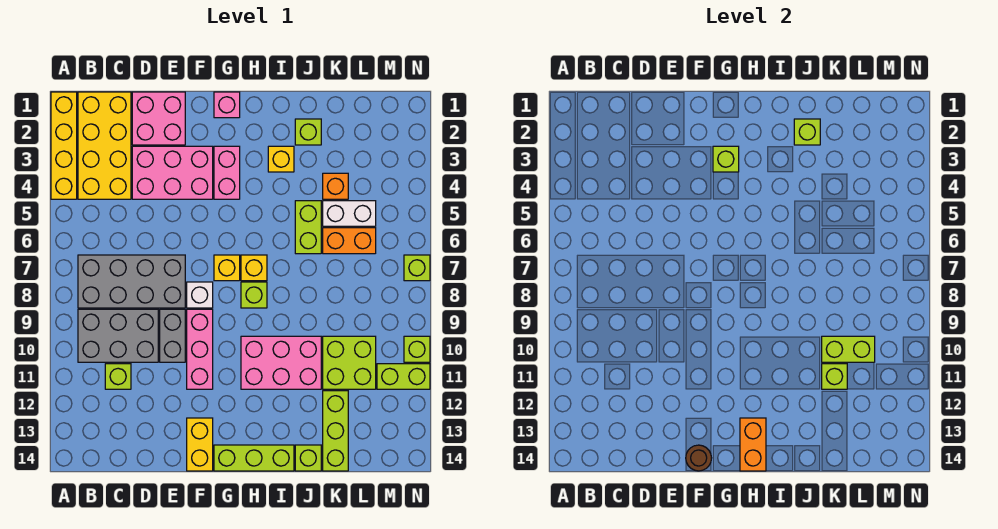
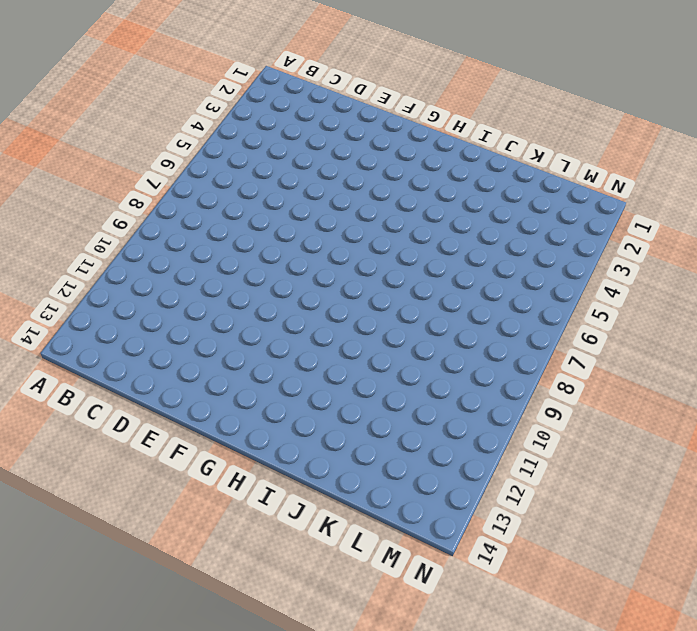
none -> yellow brick A1:A4 level 1
none -> yellow brick B1:C4 level 1
none -> grey brick B7:E8 level 1
none -> grey brick B9:D10 level 1

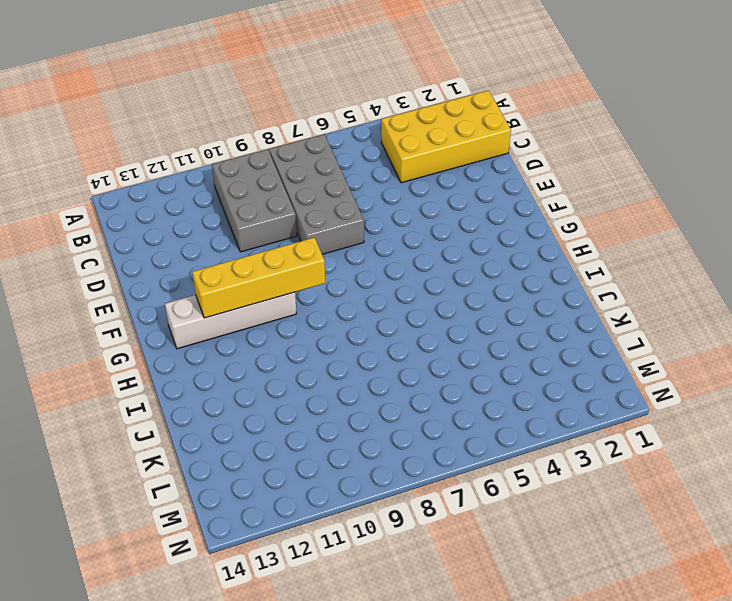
yellow brick G9:G12 level 2 -> yellow brick A1:A4 level 1
white brick G10:G13 level 1 -> none
none -> lime brick C11 level 1
none -> pink brick D1:E2 level 1
none -> pink brick D3:F4 level 1
none -> grey brick E9:E10 level 1

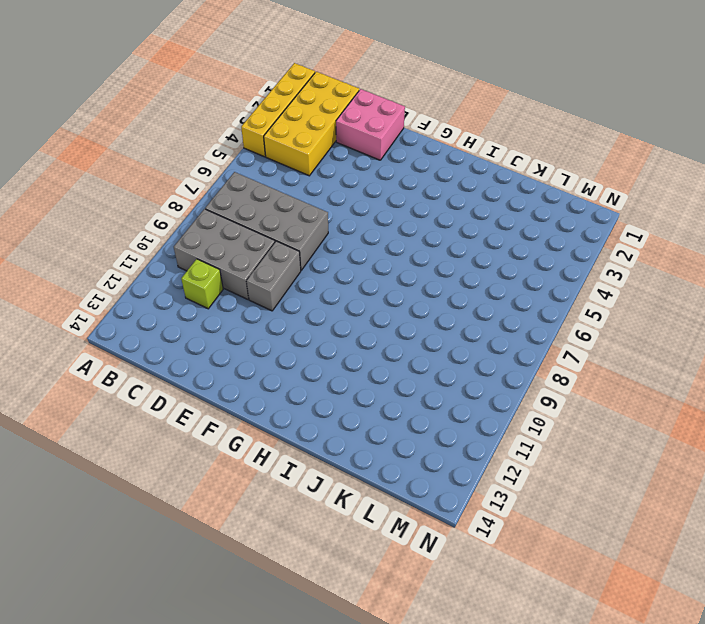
none -> pink brick D3:F4 level 1
none -> white brick F8 level 1
none -> pink brick F9:F11 level 1
none -> yellow brick F13:F14 level 1

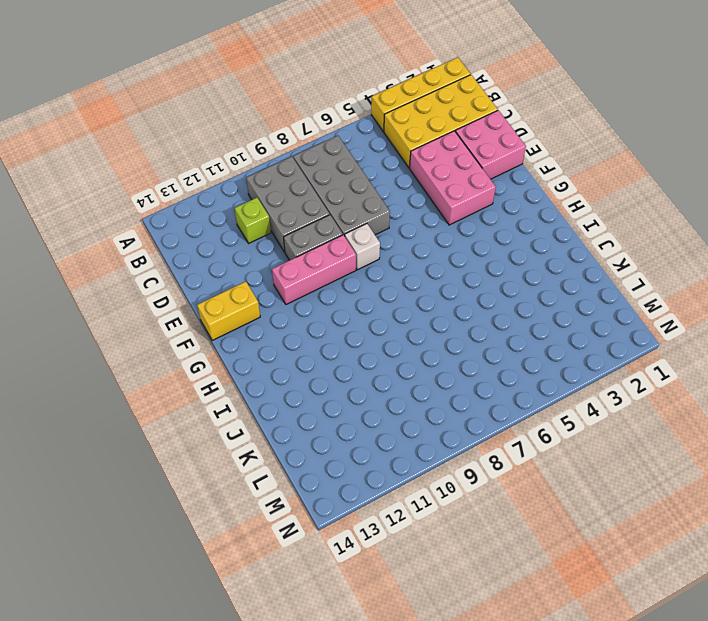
none -> pink brick G1 level 1
none -> pink brick G3:G4 level 1
none -> yellow brick G7 level 1
none -> lime brick G14:I14 level 1

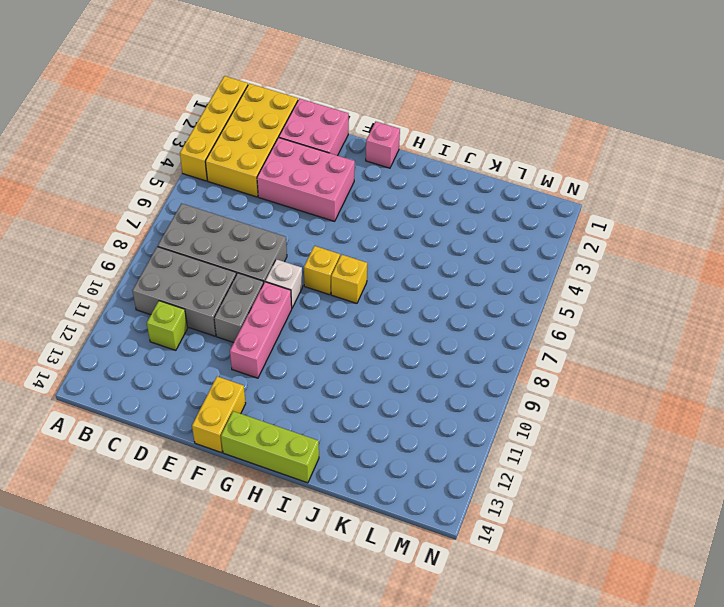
none -> pink brick G3:G4 level 1
none -> lime brick H8 level 1
none -> pink brick H10:J11 level 1
none -> yellow brick I3 level 1

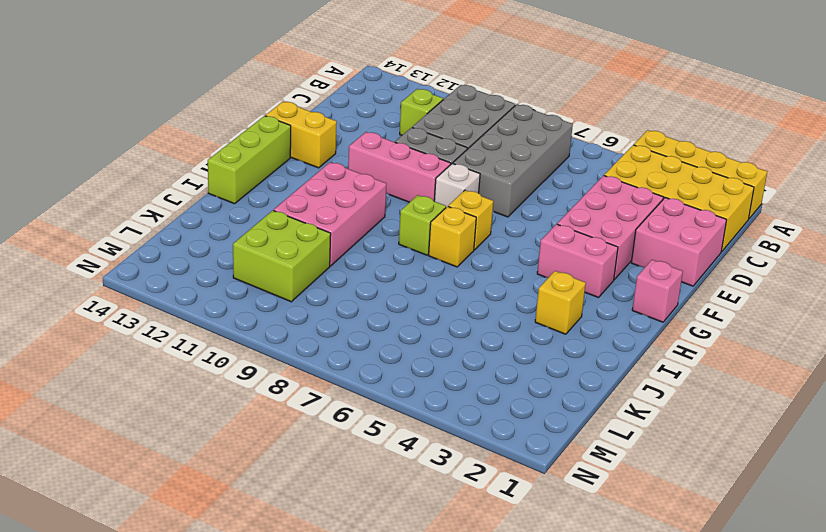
none -> lime brick J2 level 1
none -> lime brick J5:J6 level 1
none -> lime brick J14 level 1
none -> orange brick K4 level 1

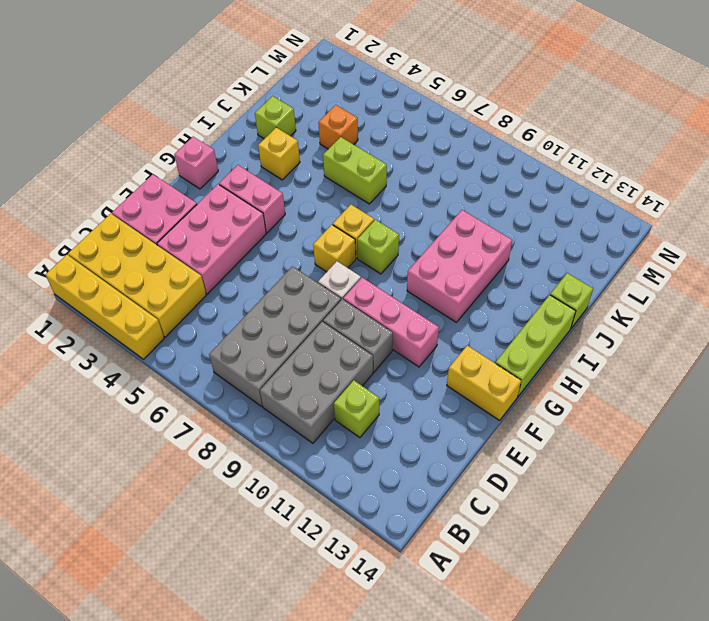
none -> white brick K5:L5 level 1
none -> orange brick K6:L6 level 1
none -> lime brick K10:L11 level 1
none -> lime brick K12:K14 level 1

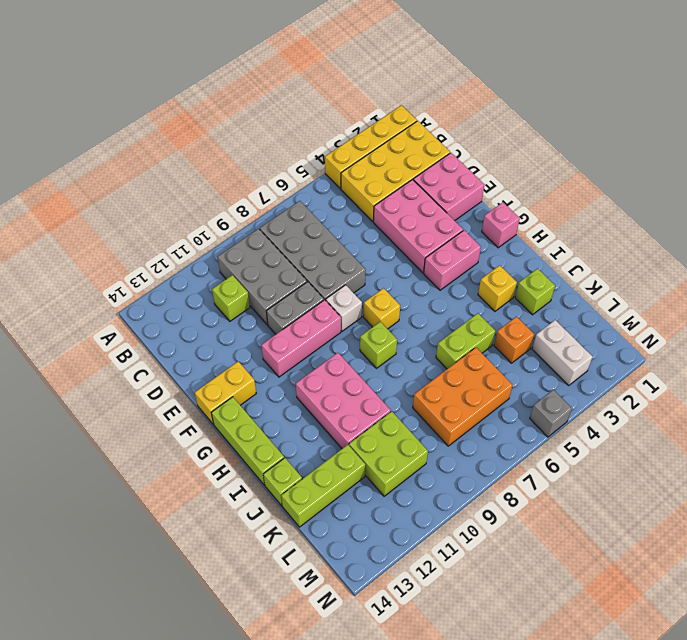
orange brick K6:L8 level 1 -> orange brick K6:L6 level 1
white brick L3:M3 level 1 -> white brick K5:L5 level 1
grey brick N5 level 1 -> none
none -> yellow brick H7 level 1
none -> lime brick M11:N11 level 1
none -> lime brick N7 level 1
none -> lime brick N10 level 1

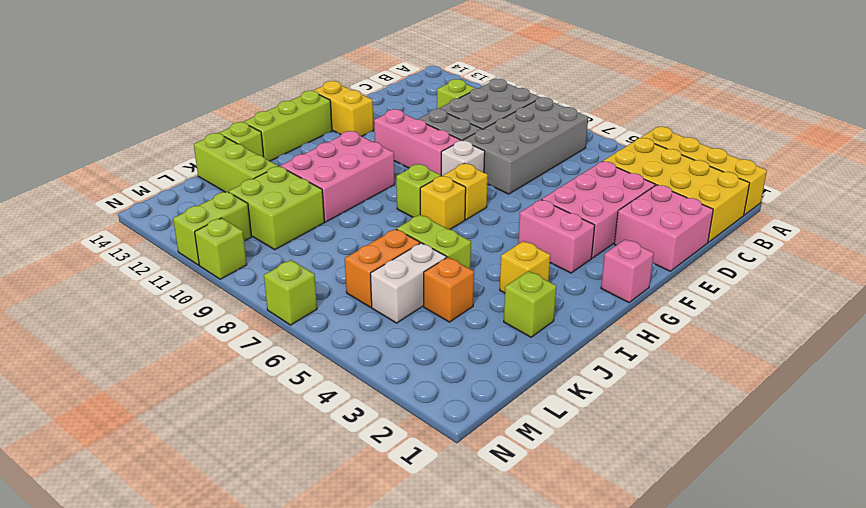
none -> brown round brick F14 level 2
none -> lime brick G3 level 2
none -> orange brick H13:H14 level 2
none -> lime brick J2 level 2

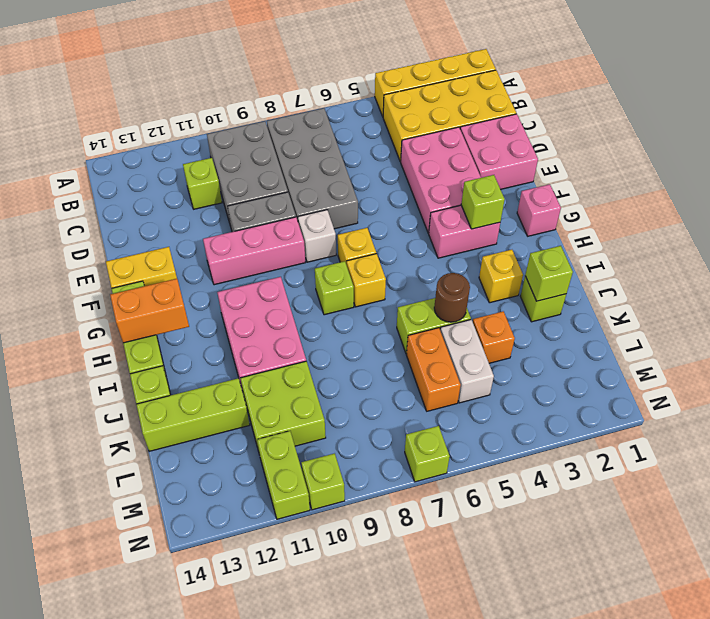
brown round brick J5 level 2 -> brown round brick F14 level 2
none -> lime brick K10:L10 level 2
none -> lime brick K11 level 2

